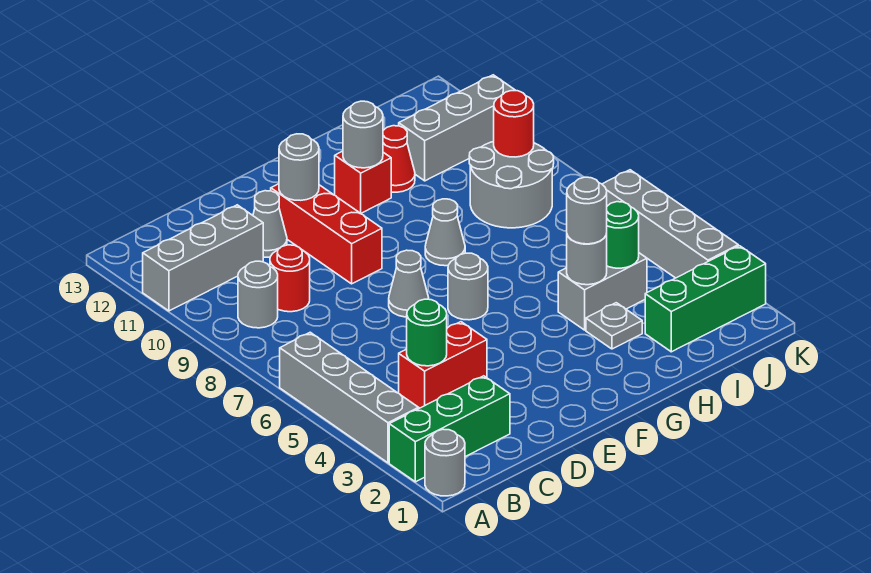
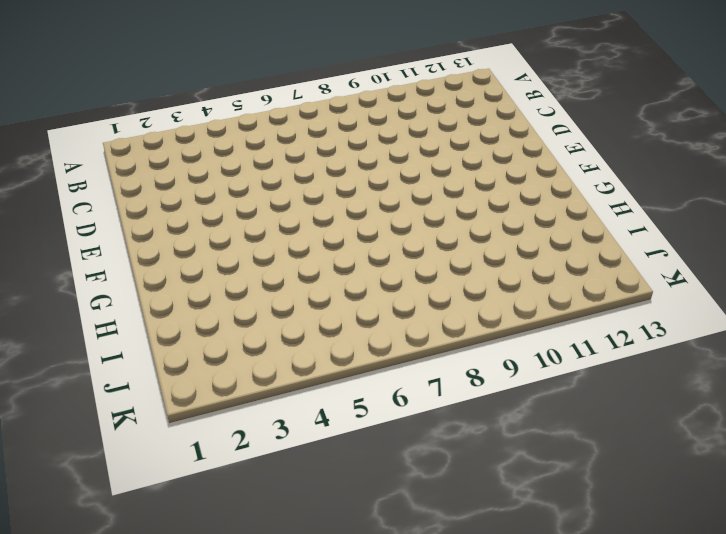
none -> grey round brick A1 level 1
none -> green brick A2:C2 level 1
none -> grey brick A3:A6 level 1

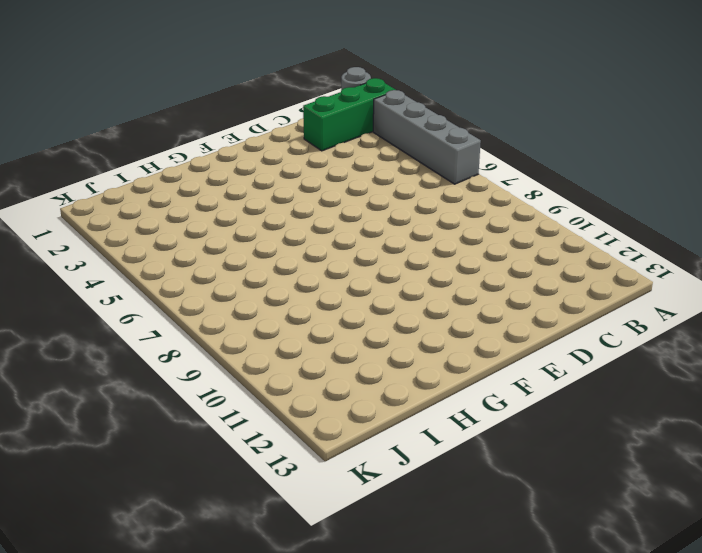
none -> grey brick A11:C11 level 1
none -> grey round brick B9 level 1
none -> red brick C4:D4 level 1

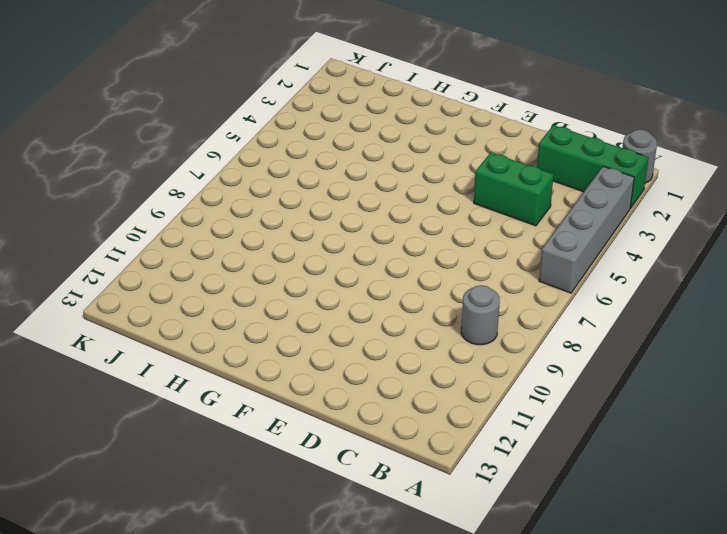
green brick C4:D4 level 1 -> red brick C4:D4 level 1
none -> grey brick A11:C11 level 1
none -> red round brick C9 level 1
none -> grey cone D11 level 1

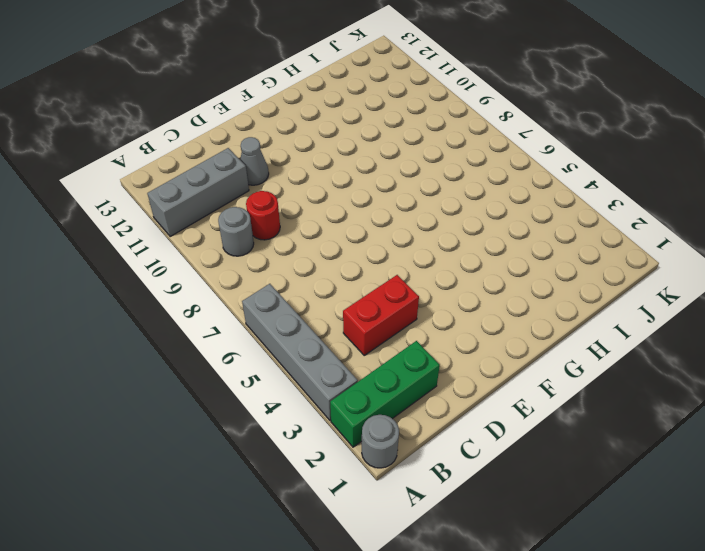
none -> grey cone E7 level 1
none -> red brick E9:E11 level 1
none -> grey round brick F6 level 1

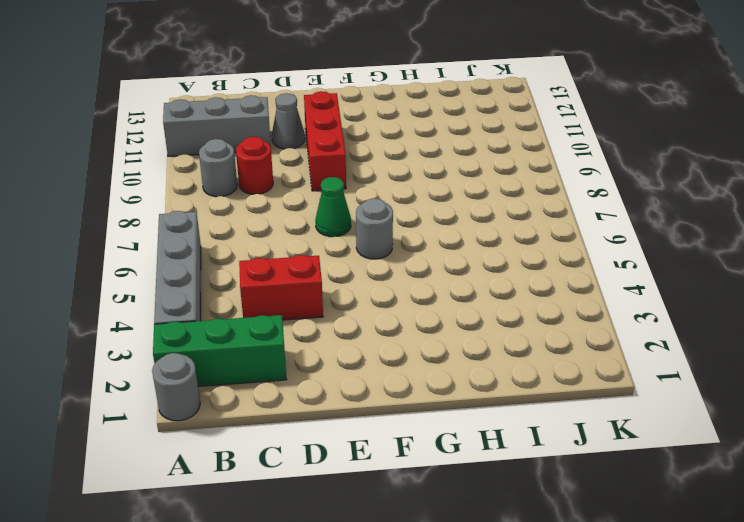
green cone E7 level 1 -> grey cone E7 level 1
none -> grey cone G8 level 1
none -> red brick G11 level 1
none -> grey plate H3 level 1

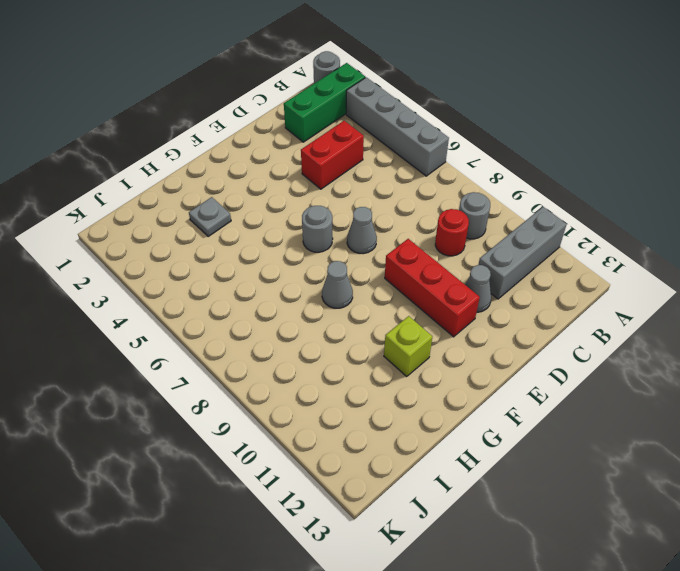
lime brick G11 level 1 -> red brick G11 level 1
none -> grey brick H4:I4 level 1
none -> red cone H11 level 1
none -> green brick I2:K2 level 1

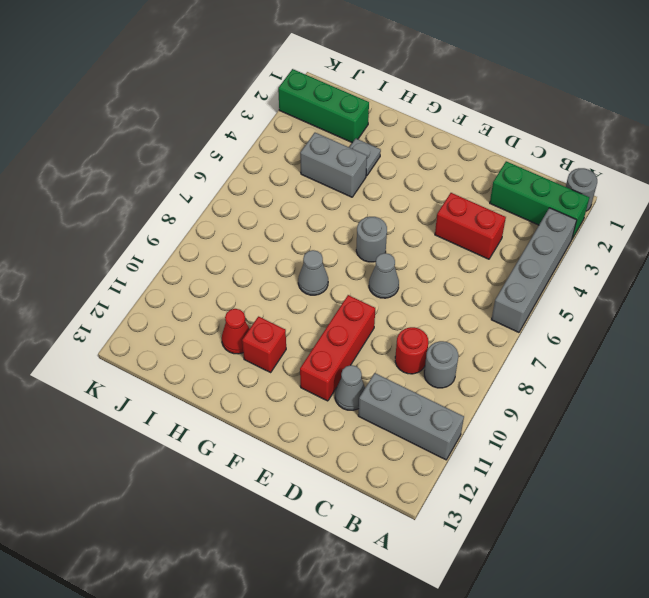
none -> grey round brick I8:J9 level 1
none -> grey brick I11:K11 level 1
none -> grey brick K3:K6 level 1

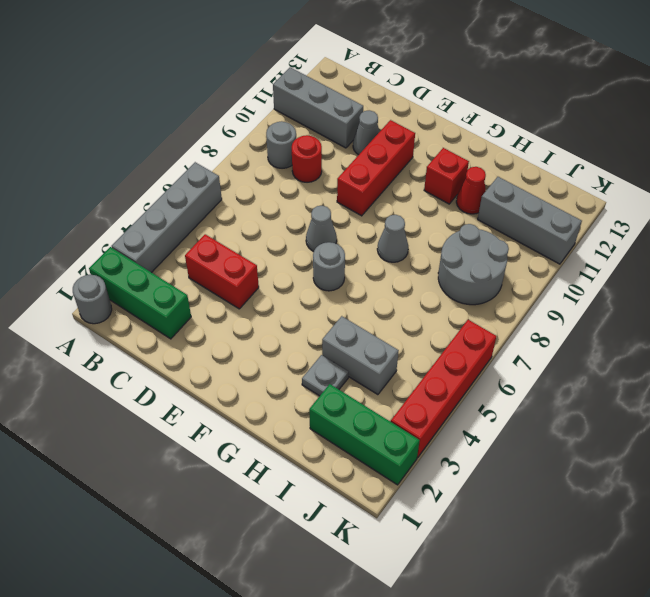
red brick K3:K6 level 1 -> grey brick K3:K6 level 1
none -> green round brick C4 level 2
none -> grey round brick E11 level 2
none -> grey round brick G11 level 2

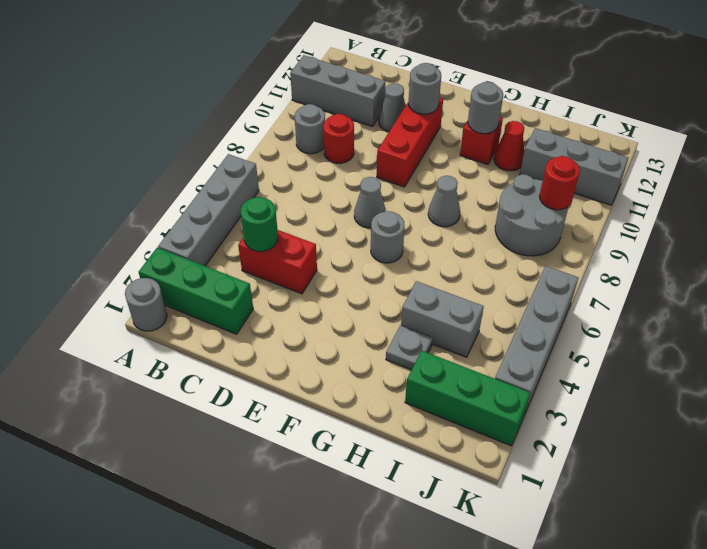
none -> grey round brick H4 level 2
none -> green round brick I4 level 2
none -> grey round brick H4 level 3

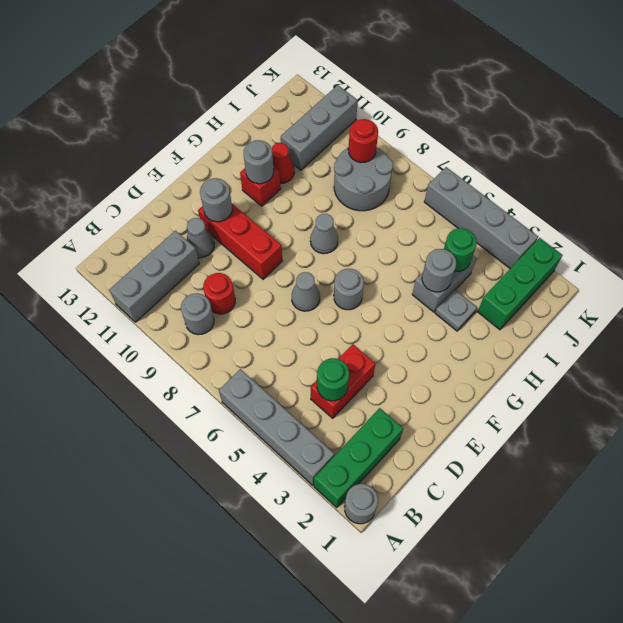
none -> grey round brick H4 level 3

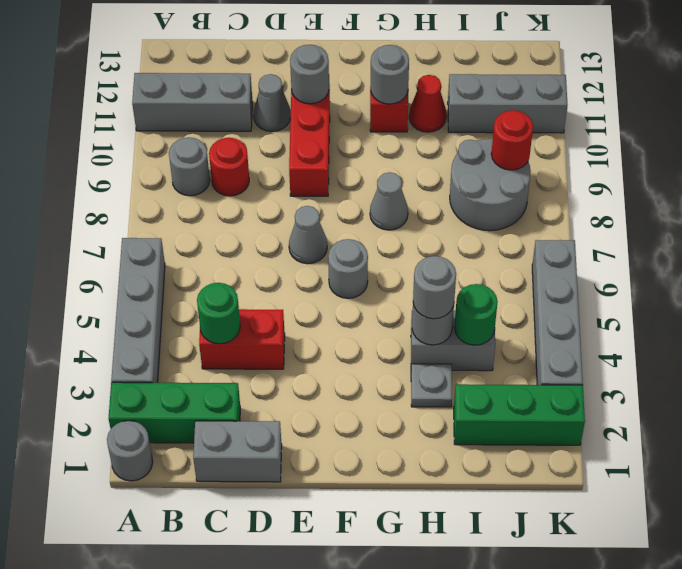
grey brick C1:D1 level 1 -> none

